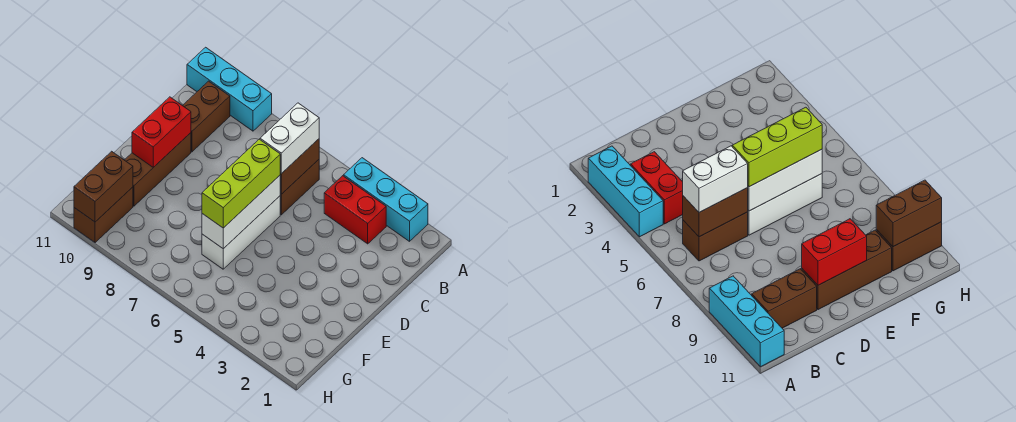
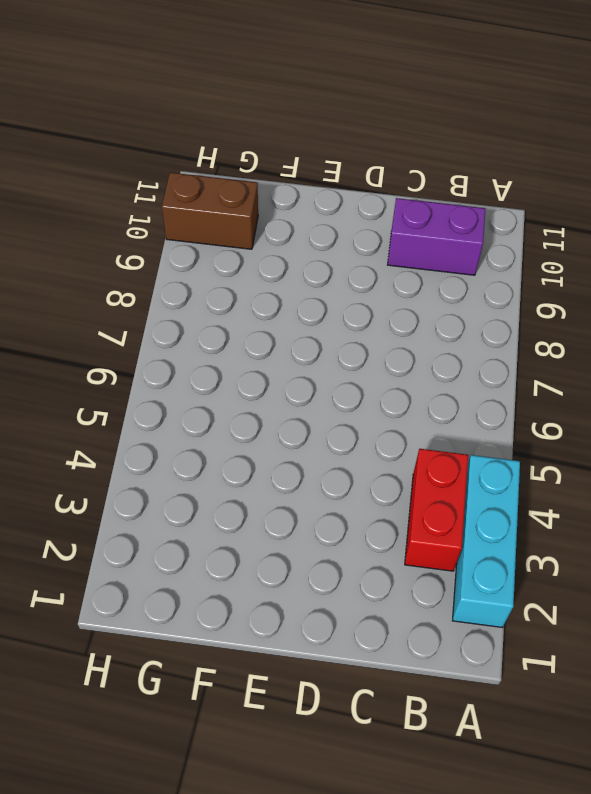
purple brick B10:C10 level 1 -> brown brick B10:C10 level 1
none -> cyan brick A9:A11 level 1
none -> brown brick B6:C6 level 1
none -> white brick D6:F6 level 1

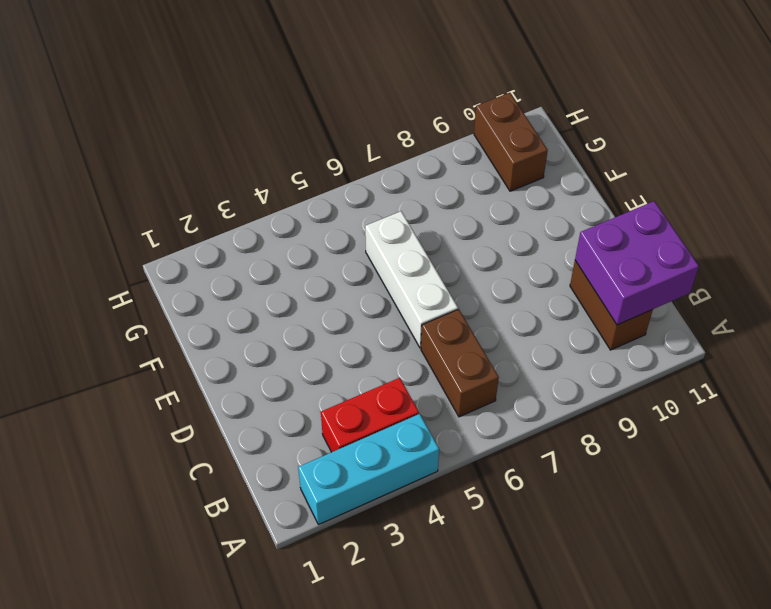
purple brick B10:C11 level 2 -> none
none -> cyan brick A9:A11 level 1
none -> brown brick D10:F10 level 1
none -> brown brick B6:C6 level 2

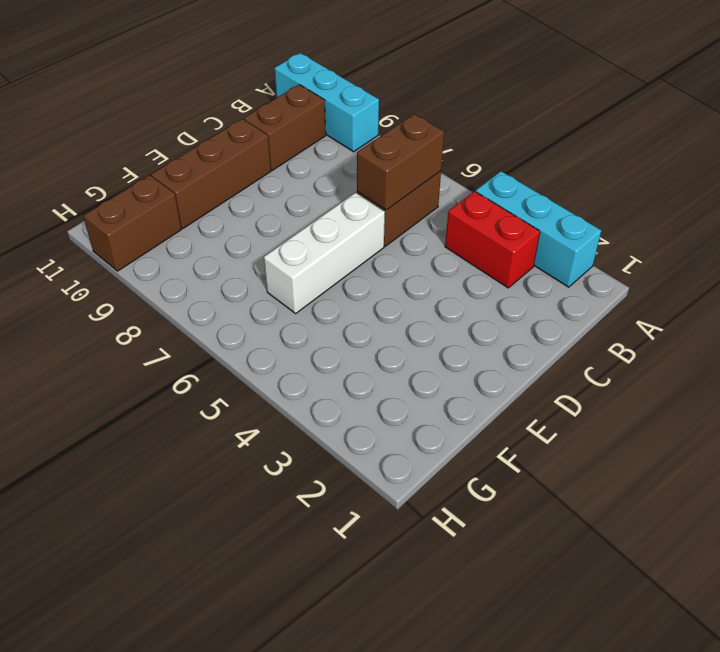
none -> white brick D6:F6 level 2
none -> red brick D10:E10 level 2
none -> brown brick G10:H10 level 2

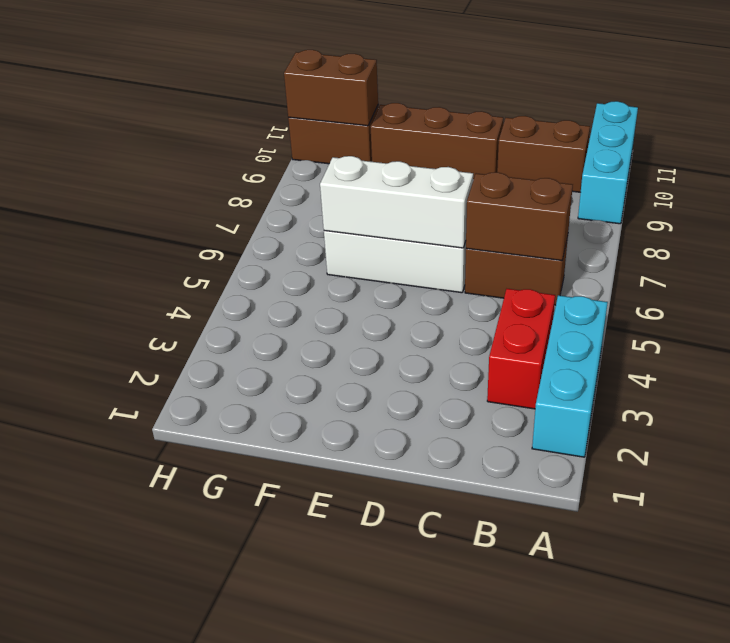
none -> red brick D10:E10 level 2
none -> white brick B6:C6 level 3
none -> lime brick D6:F6 level 3

